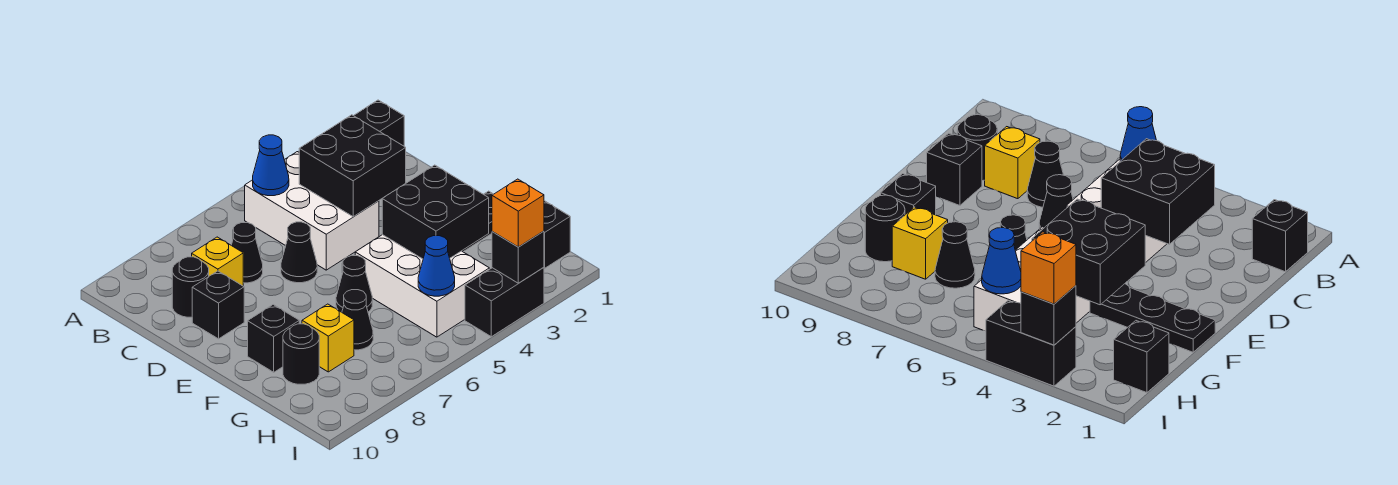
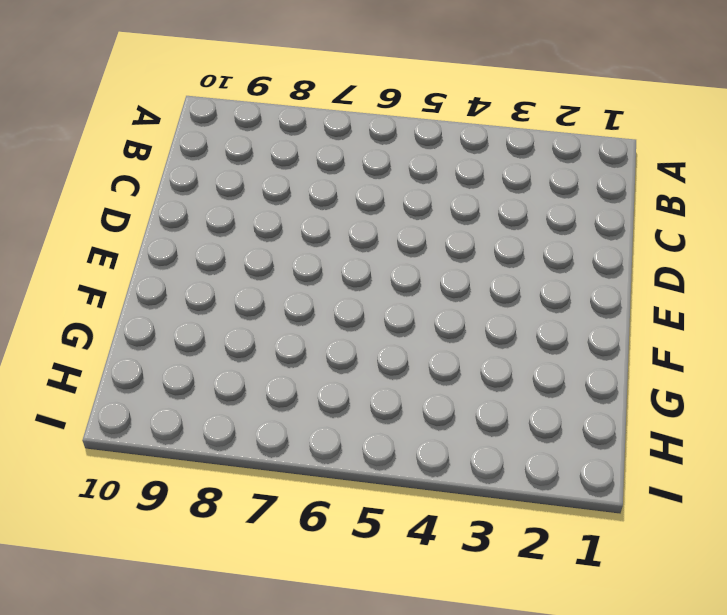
none -> black brick B1 level 1
none -> white brick B4:D5 level 1
none -> black cone C7 level 1

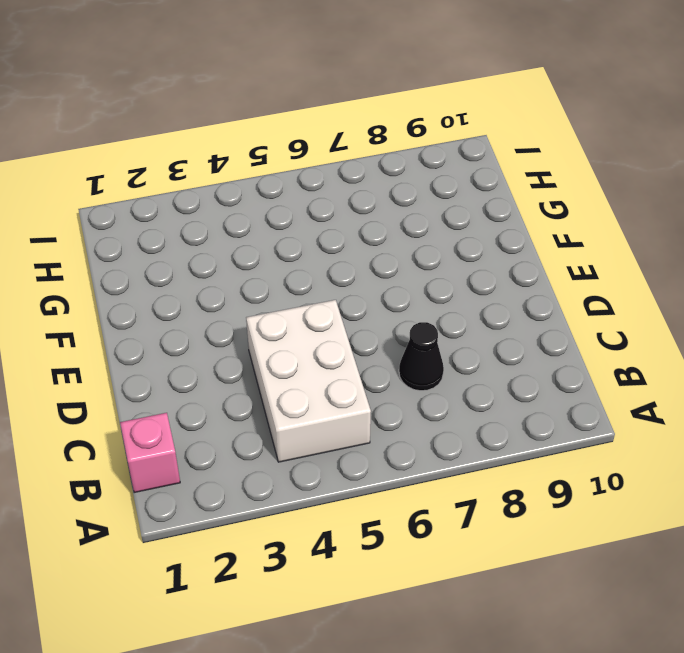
pink brick B1 level 1 -> black brick B1 level 1
none -> yellow brick C8 level 1
none -> black round brick C9 level 1
none -> black cone D6 level 1

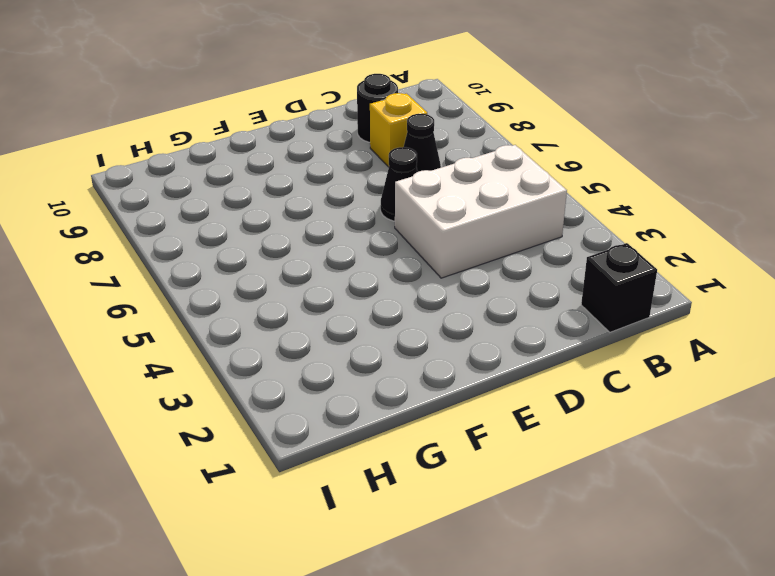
none -> black brick D9 level 1
none -> black plate F1:F3 level 1
none -> white brick F4:H5 level 1

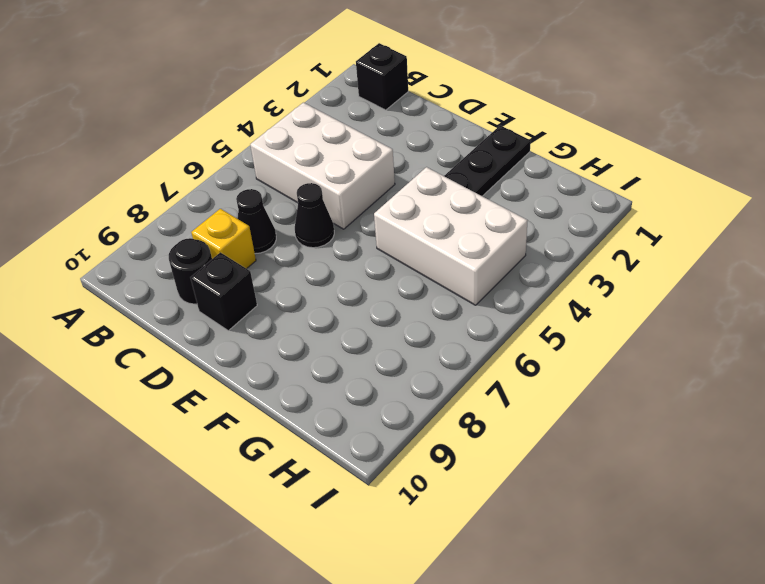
none -> black cone F6 level 1
none -> black brick F9 level 1
none -> black cone G7 level 1

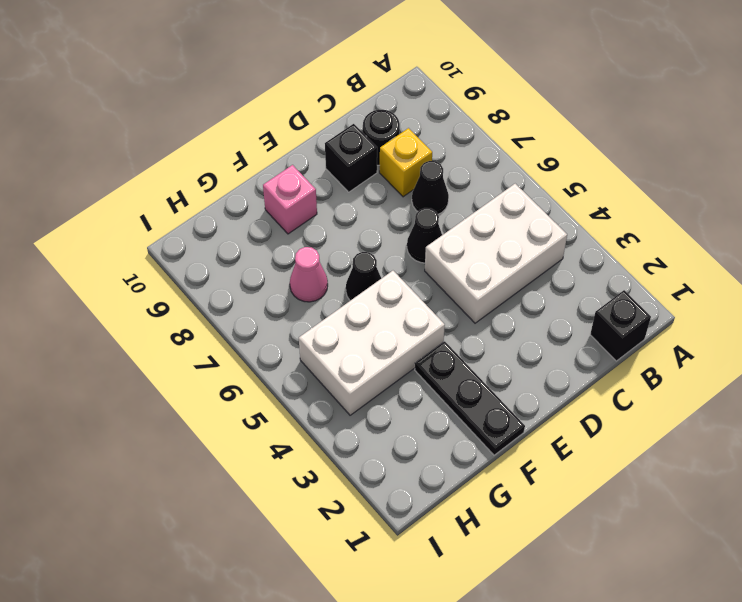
pink brick F9 level 1 -> black brick F9 level 1
pink cone G7 level 1 -> black cone G7 level 1
none -> yellow brick G8 level 1
none -> black round brick G9 level 1
none -> black brick H1 level 1

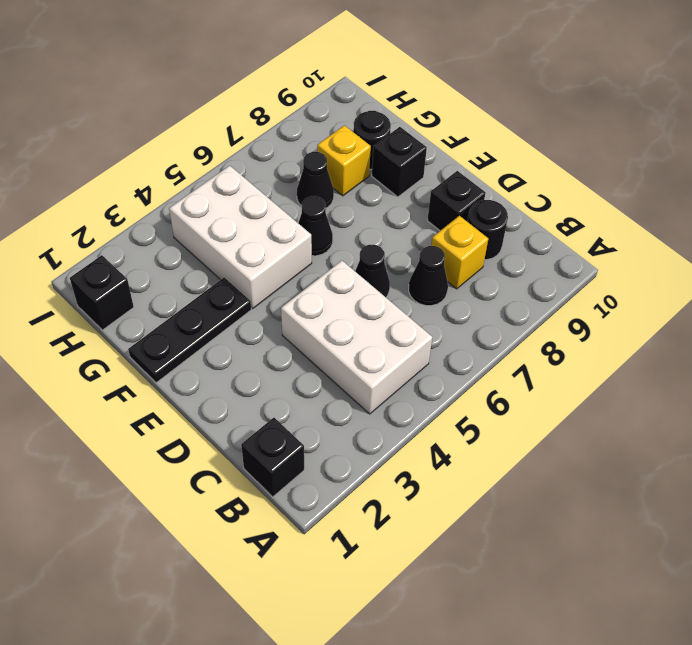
none -> black brick I3:I4 level 1
none -> blue cone B5 level 2
none -> black brick C3:D4 level 2

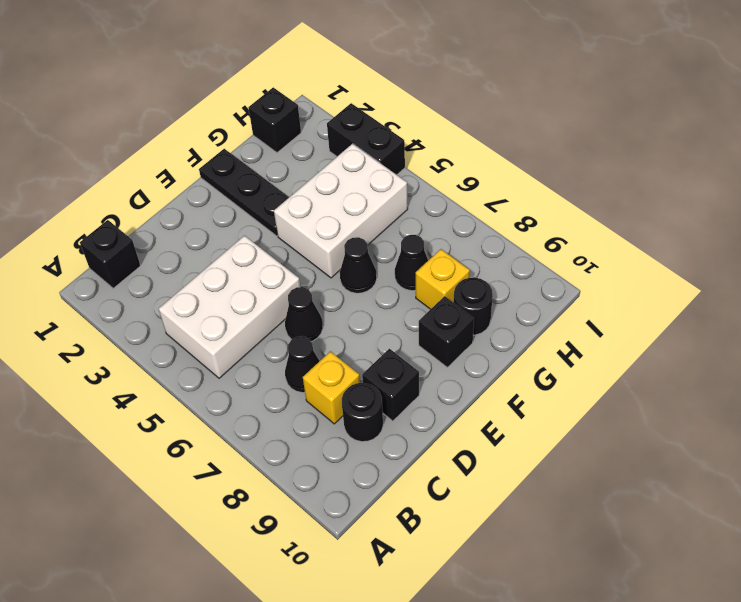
none -> blue cone B5 level 2
none -> black brick C3:D4 level 2
none -> black brick F3:G4 level 2

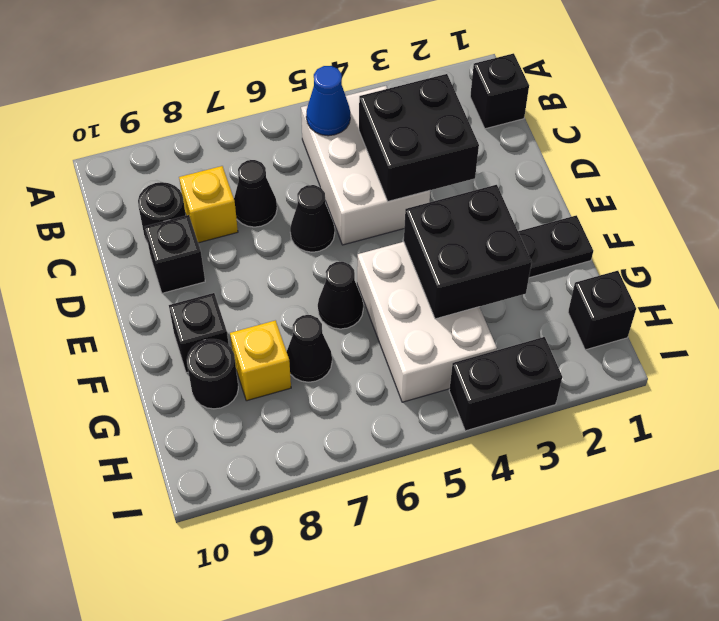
none -> blue cone H5 level 2
none -> black brick I3 level 2
none -> orange brick I3 level 3

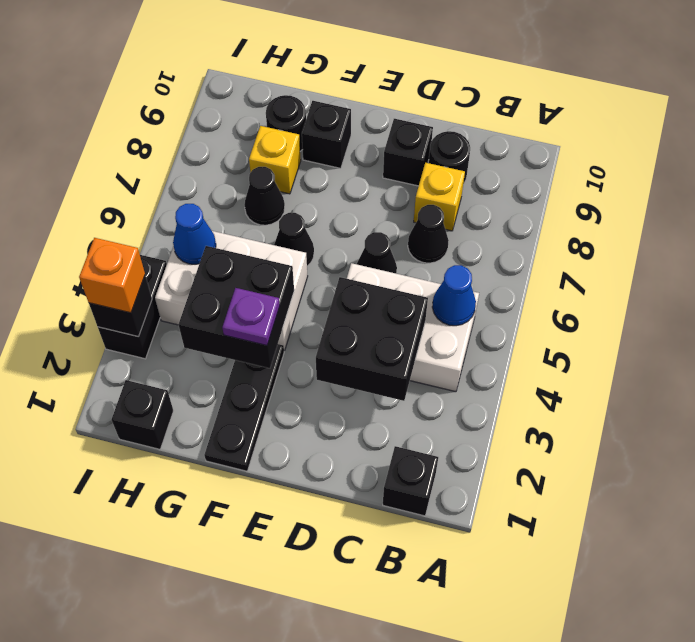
purple plate F3 level 3 -> none

